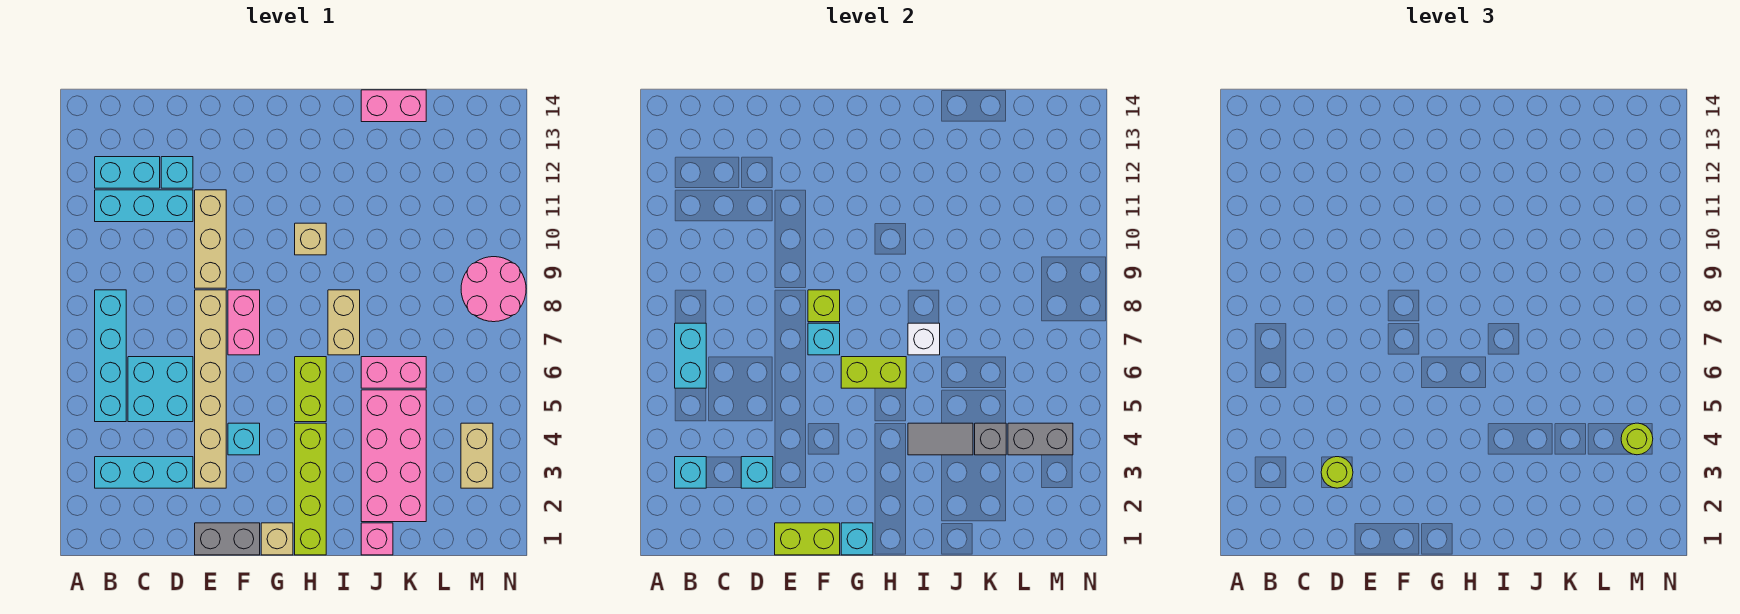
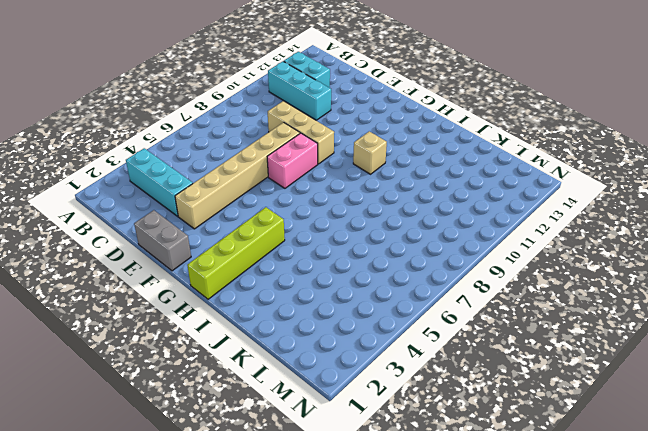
tan brick D9:F9 level 1 -> tan brick E9:E11 level 1
none -> cyan brick B5:B8 level 1
none -> cyan brick C5:D6 level 1
none -> cyan brick D12 level 1
none -> cyan brick F4 level 1

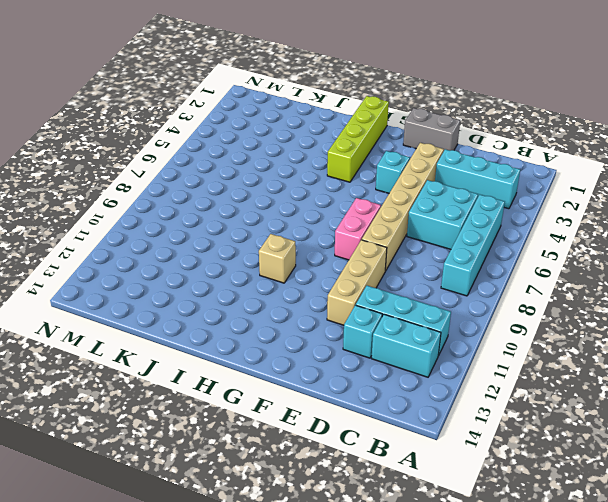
none -> tan brick G1 level 1
none -> lime brick H5:H6 level 1
none -> tan brick I7:I8 level 1
none -> pink brick J1 level 1

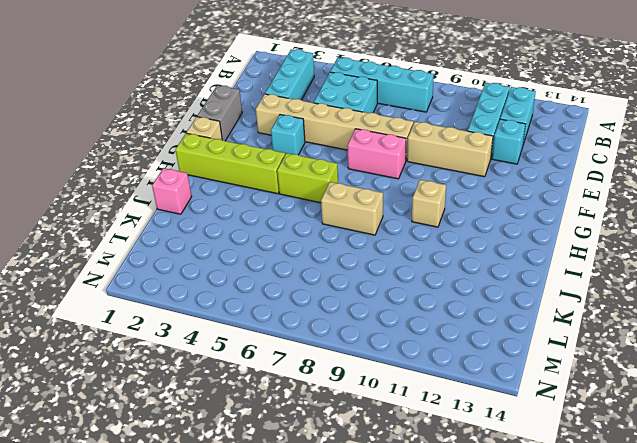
none -> pink brick J2:K5 level 1
none -> pink brick J6:K6 level 1
none -> pink brick J14:K14 level 1
none -> tan brick M3:M4 level 1

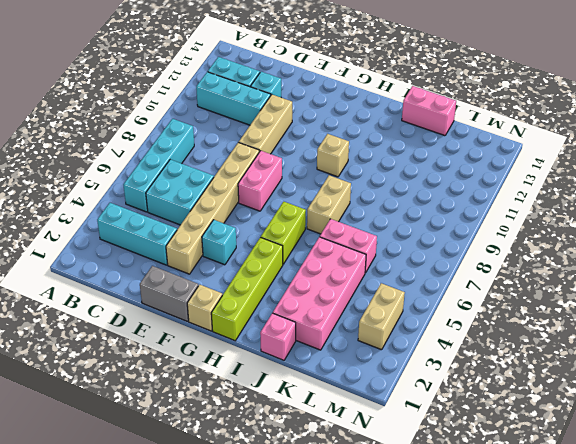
none -> pink round brick M8:N9 level 1
none -> cyan brick B3 level 2
none -> cyan brick B6:B7 level 2
none -> cyan brick D3 level 2

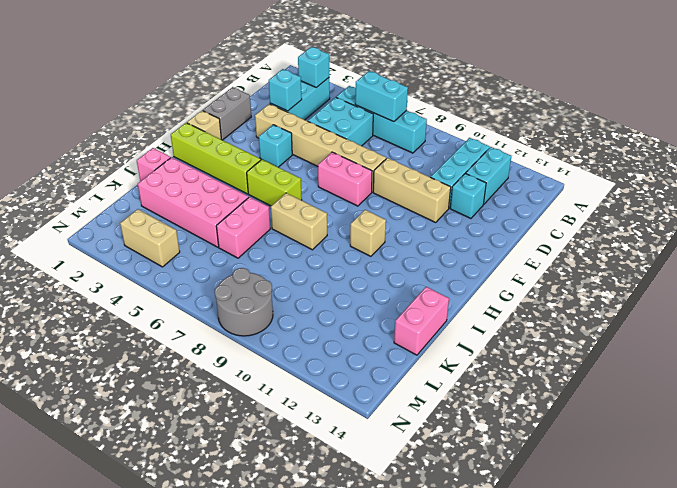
grey round brick M8:N9 level 1 -> pink round brick M8:N9 level 1
none -> lime brick E1:F1 level 2
none -> cyan brick F7 level 2
none -> lime brick F8 level 2
none -> cyan brick G1 level 2

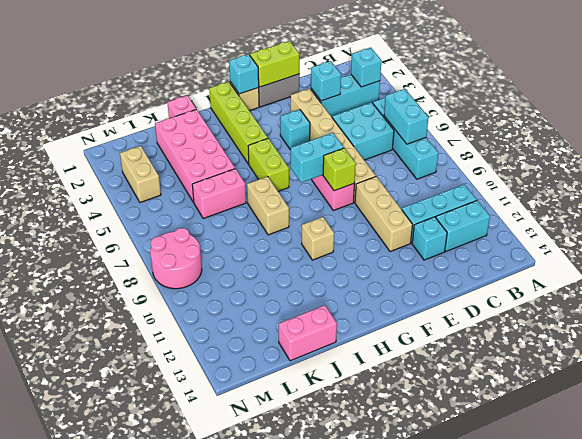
cyan brick F7:G7 level 2 -> cyan brick F7 level 2
none -> lime brick G6:H6 level 2
none -> grey tile I4:J4 level 2
none -> white brick I7 level 2
none -> grey brick K4 level 2

